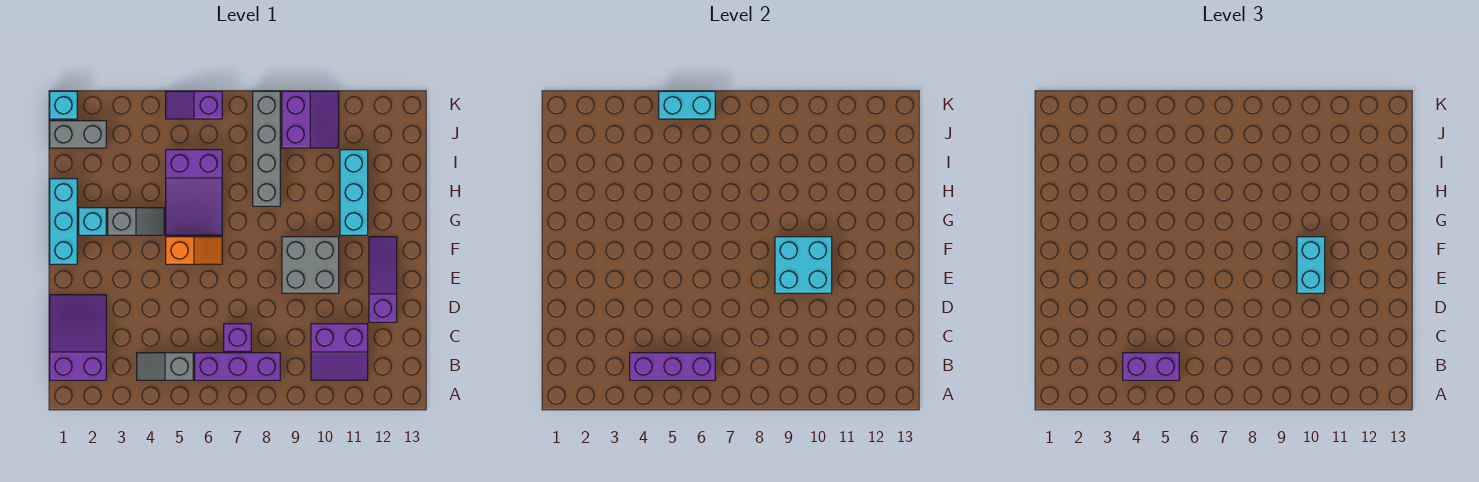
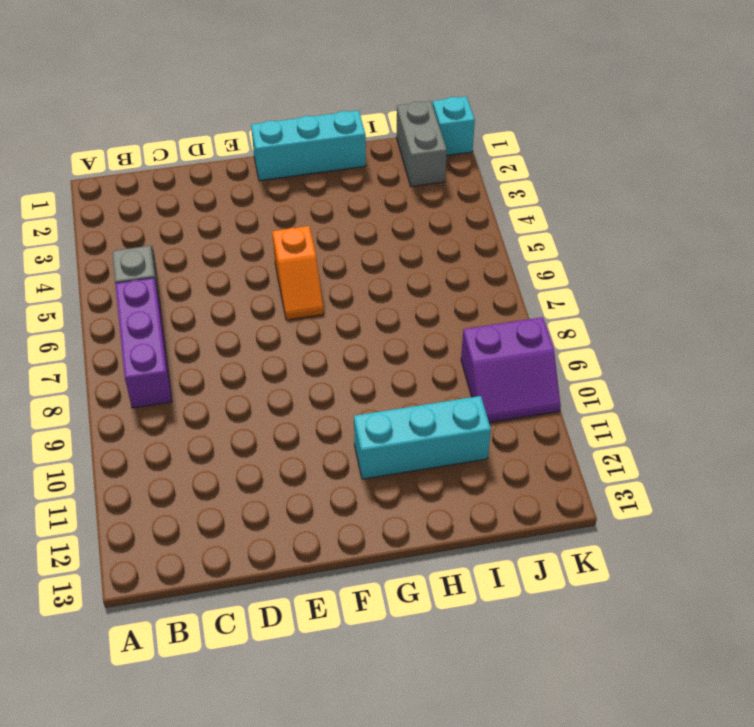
none -> purple slope B1:D2 level 1 top B
none -> purple slope B10:C11 level 1 top C
none -> purple brick C7 level 1

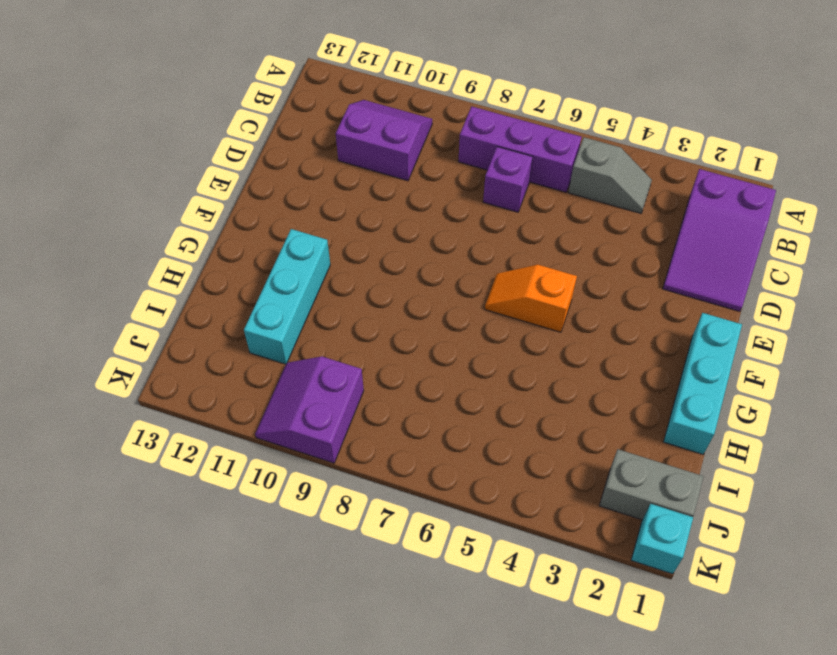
none -> purple slope D12:F12 level 1 top D
none -> grey brick E9:F10 level 1
none -> cyan brick G2 level 1

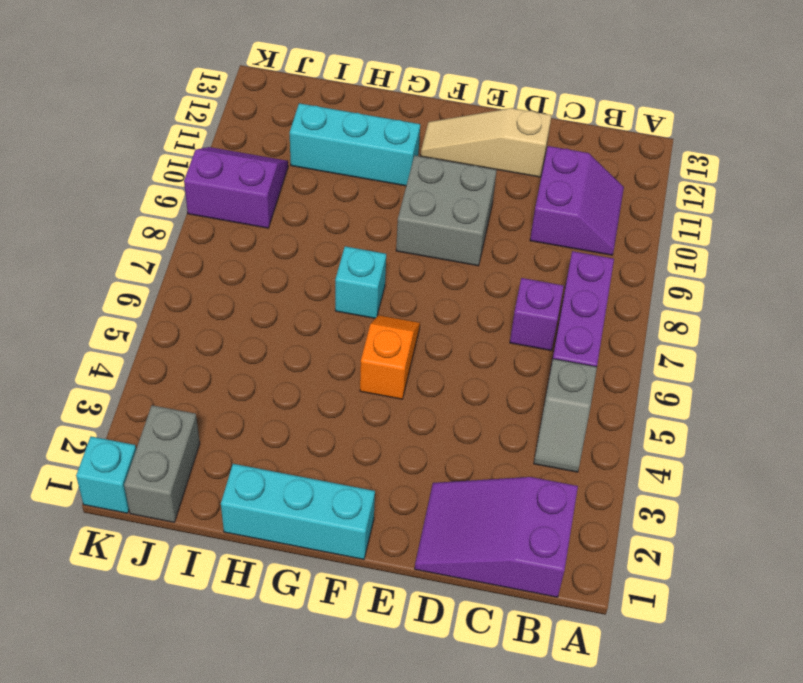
tan slope D12:F12 level 1 top D -> purple slope D12:F12 level 1 top D
cyan brick G7 level 1 -> cyan brick G2 level 1
none -> grey slope G3:G4 level 1 top 3
none -> purple slope G5:I6 level 1 top I
none -> grey brick H8:K8 level 1

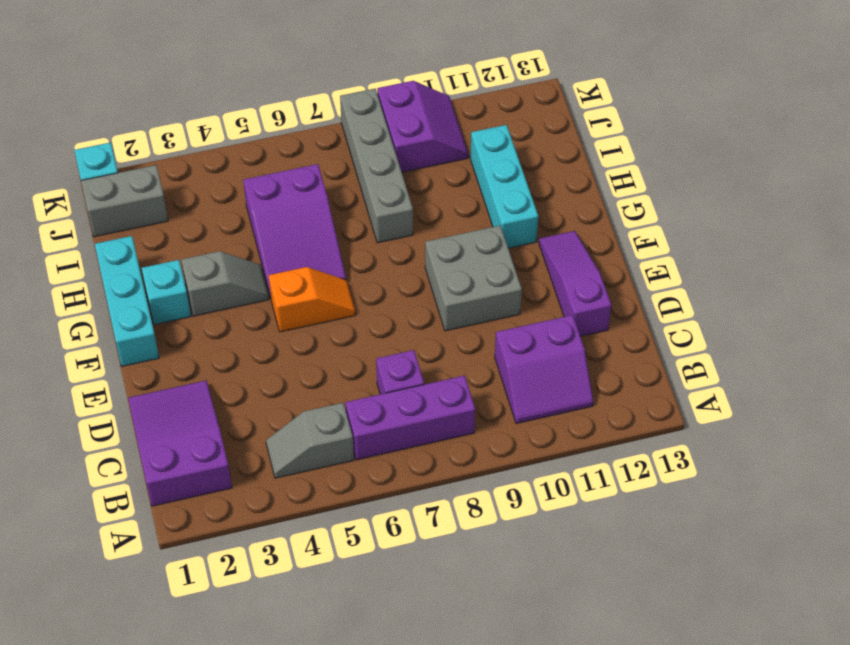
none -> purple slope K5:K6 level 1 top 6
none -> purple brick B4:B6 level 2
none -> cyan brick E9:F10 level 2

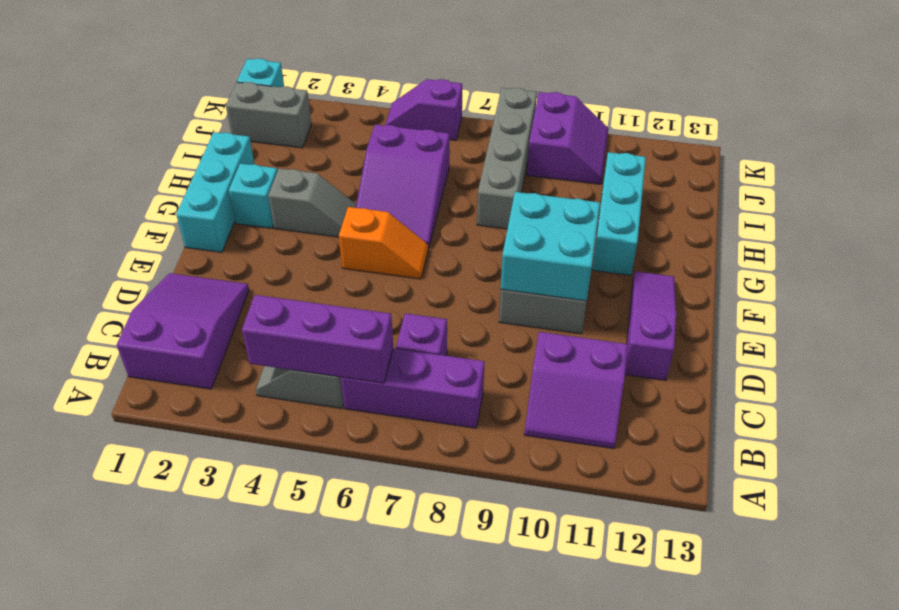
none -> cyan brick K5:K6 level 2
none -> purple brick B4:B5 level 3
none -> cyan brick E10:F10 level 3

